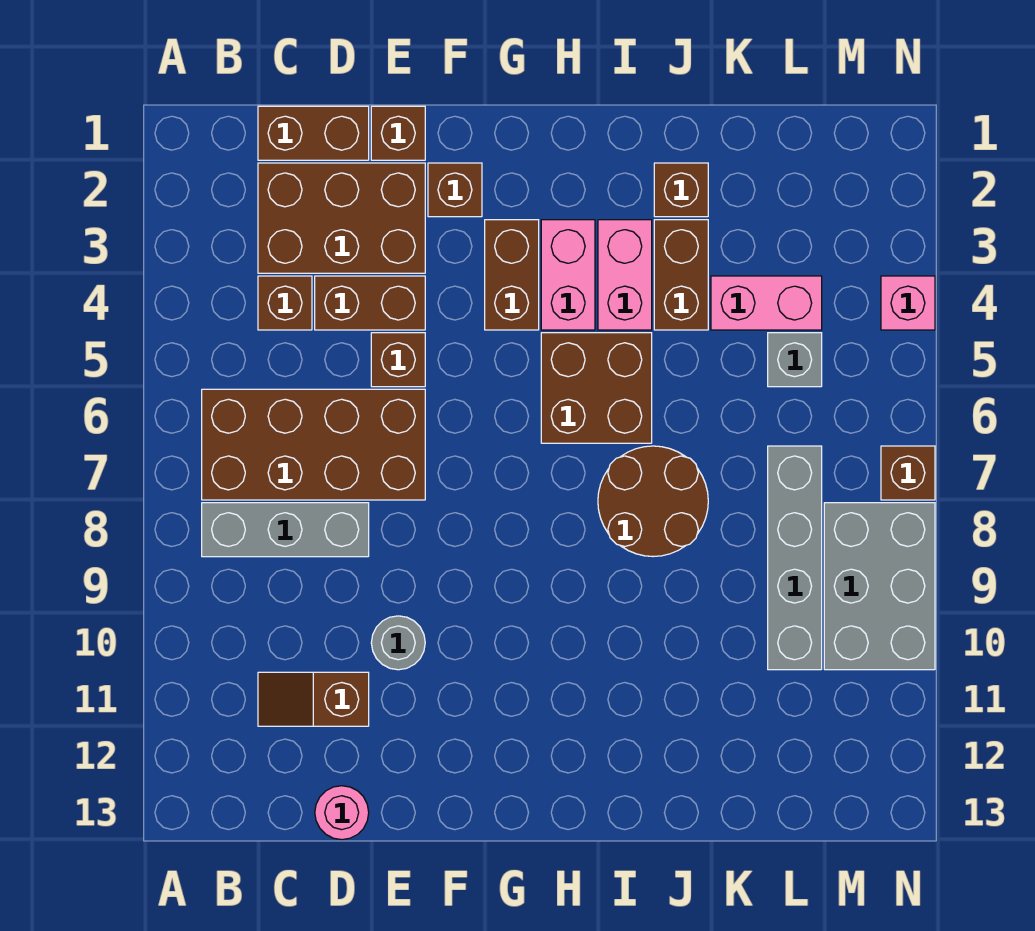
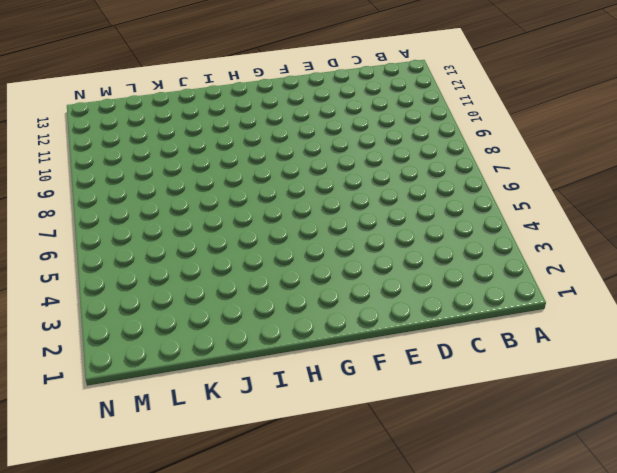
none -> brown brick B6:E7 level 1
none -> grey brick B8:D8 level 1
none -> brown brick C1:D1 level 1

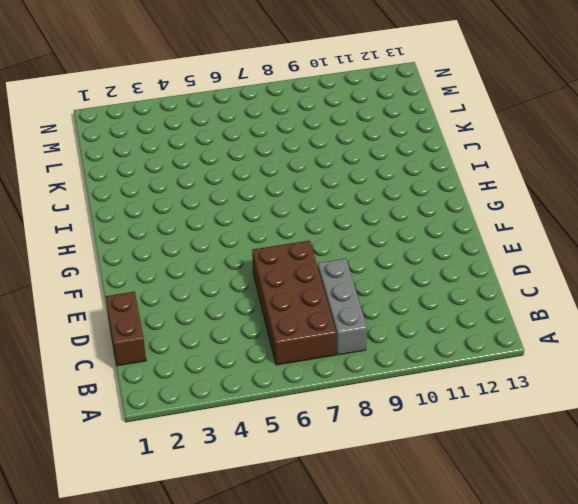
none -> brown brick C2:E3 level 1
none -> brown brick C4 level 1
none -> brown slope C11:D11 level 1 top D

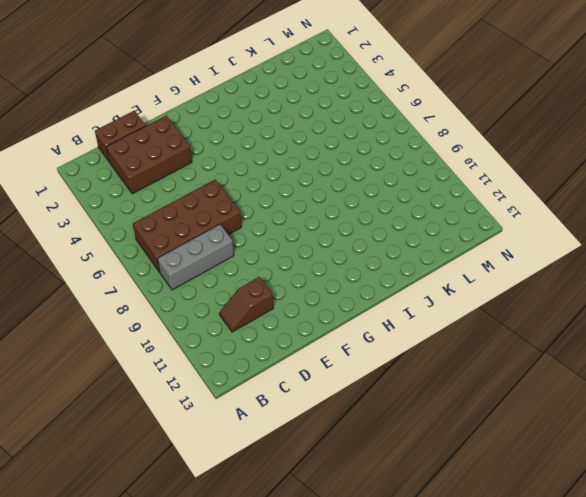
none -> brown brick C4 level 1
none -> brown brick D4:E4 level 1
none -> pink round brick D13 level 1

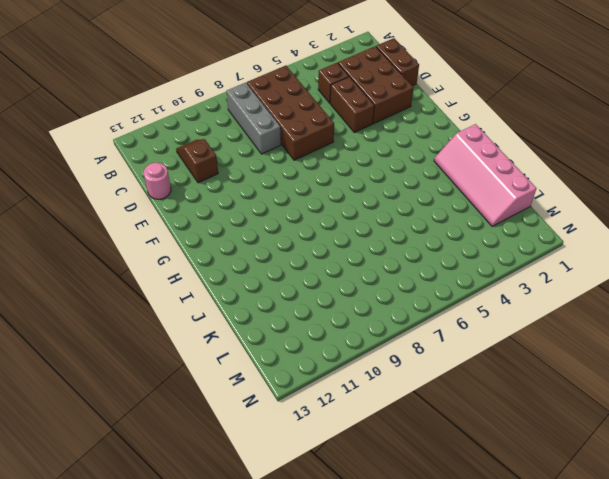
pink slope I1:L2 level 1 top 1 -> brown brick J2 level 1
none -> brown brick E1 level 1
none -> brown brick E5 level 1
none -> grey round brick E10 level 1

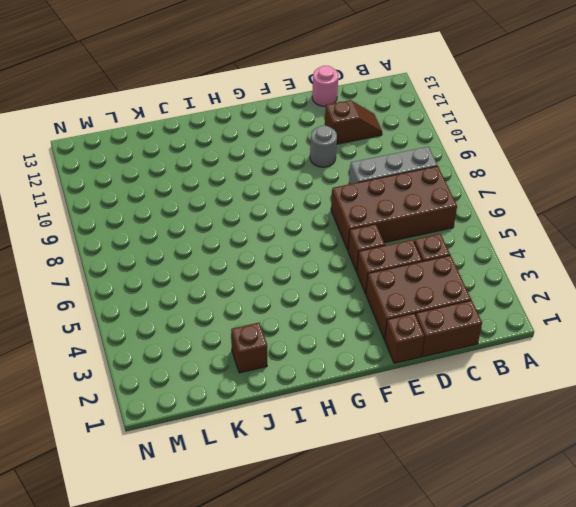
none -> brown brick F2 level 1
none -> brown brick G3:G4 level 1
none -> pink brick H3:H4 level 1

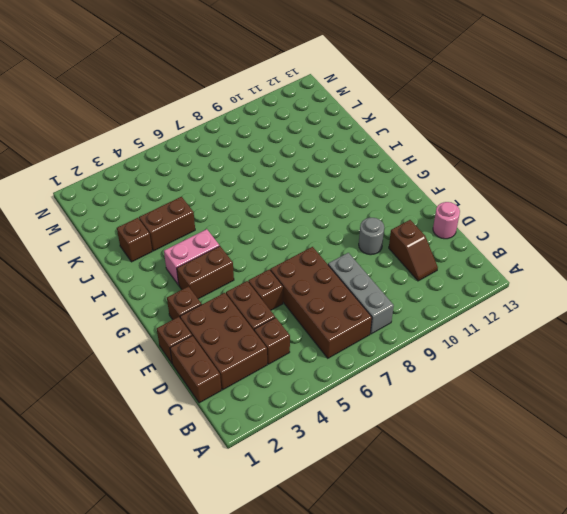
none -> brown brick H5:I6 level 1
none -> pink brick I3:I4 level 1
none -> brown round brick I7:J8 level 1

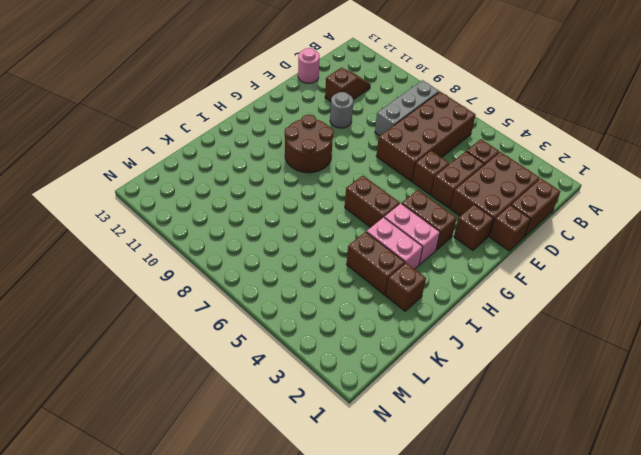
brown round brick G9:H10 level 1 -> brown round brick I7:J8 level 1
brown brick H5:H6 level 1 -> brown brick H5:I6 level 1
none -> pink brick K4:L4 level 1
none -> grey brick L5 level 1
none -> grey brick L7:L10 level 1

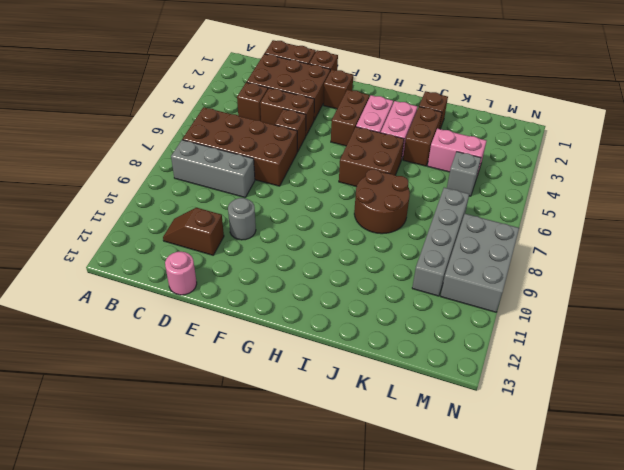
none -> pink brick N4 level 1
none -> brown brick N7 level 1

